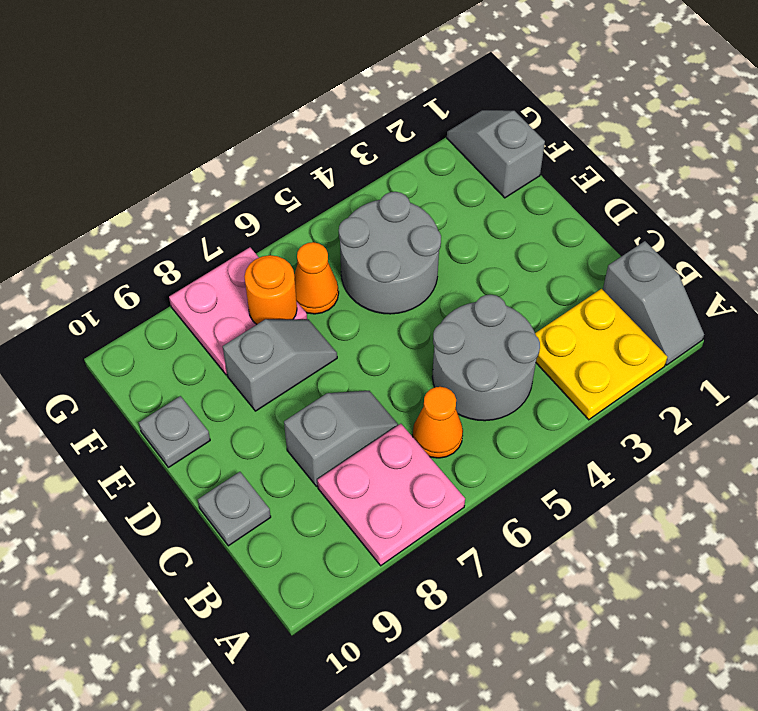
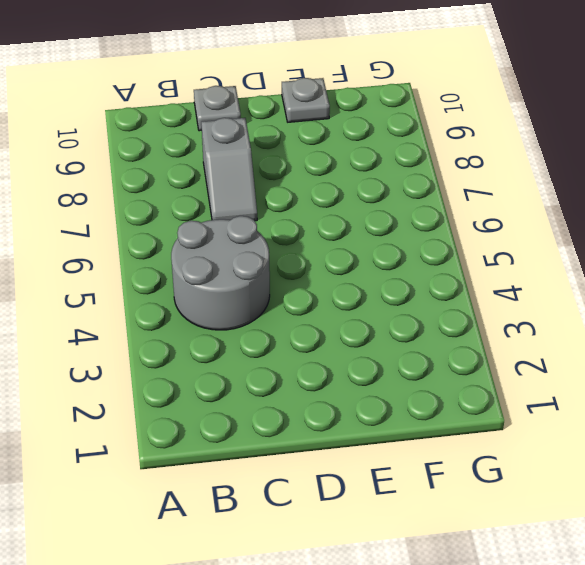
none -> grey slope A1:B1 level 1 top B
none -> yellow plate A2:B3 level 1
none -> pink plate A7:B8 level 1

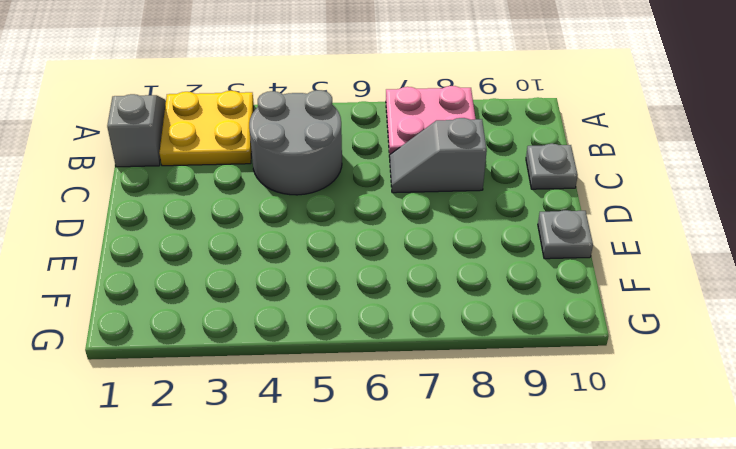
none -> orange cone B6 level 1
none -> grey round brick E4:F5 level 1
none -> grey slope E7:E8 level 1 top 8

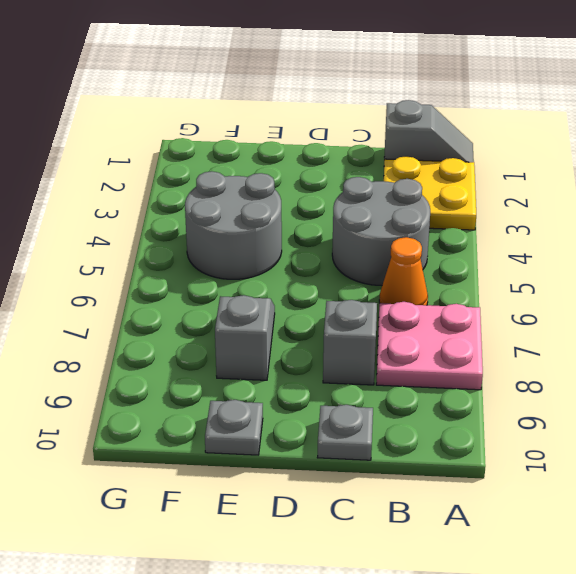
none -> grey slope F1:G1 level 1 top F
none -> orange cone F6 level 1
none -> pink plate F7:G8 level 1

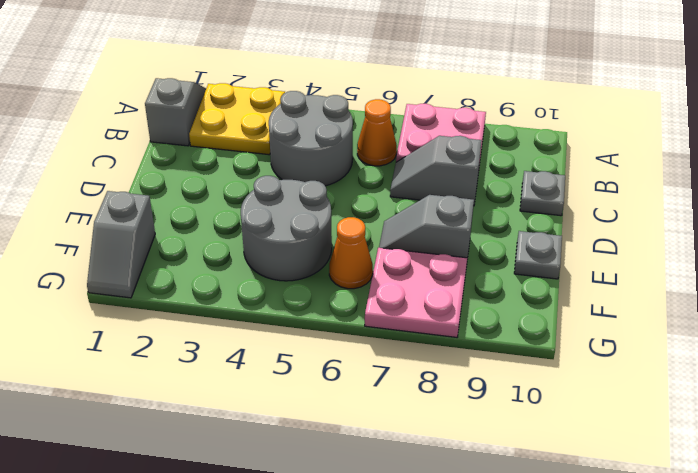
none -> orange round brick F7 level 2

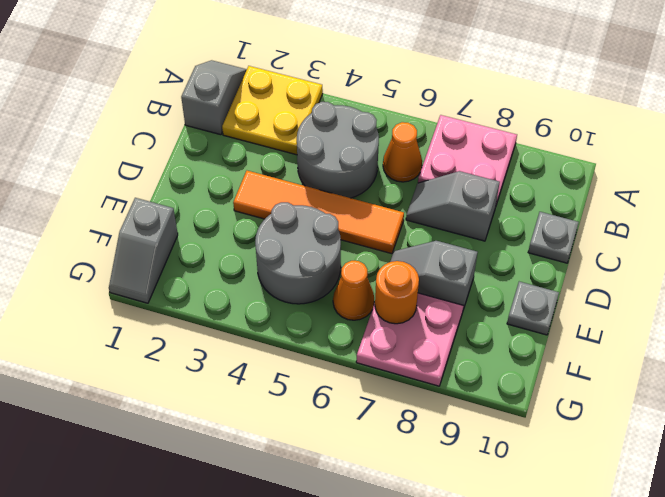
orange tile D3:D6 level 1 -> none

